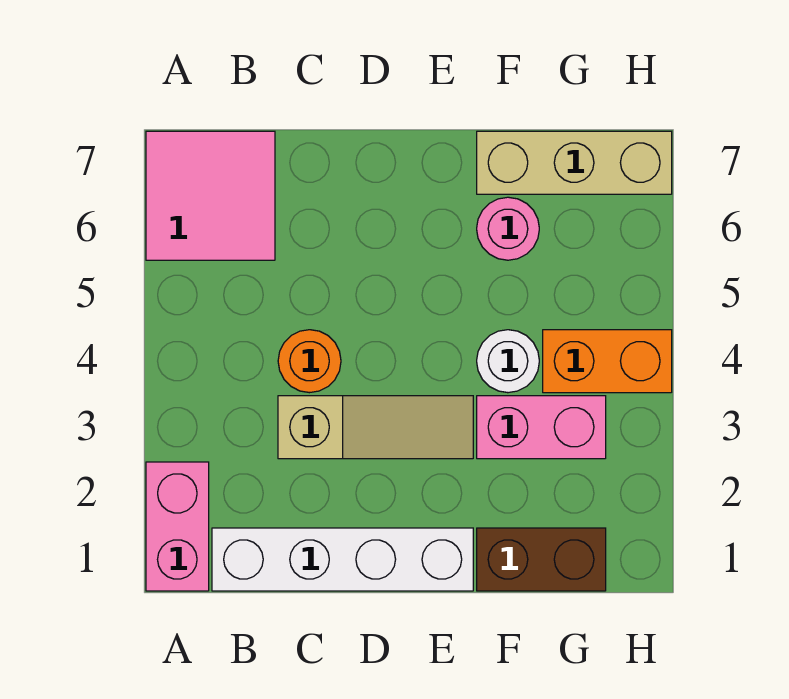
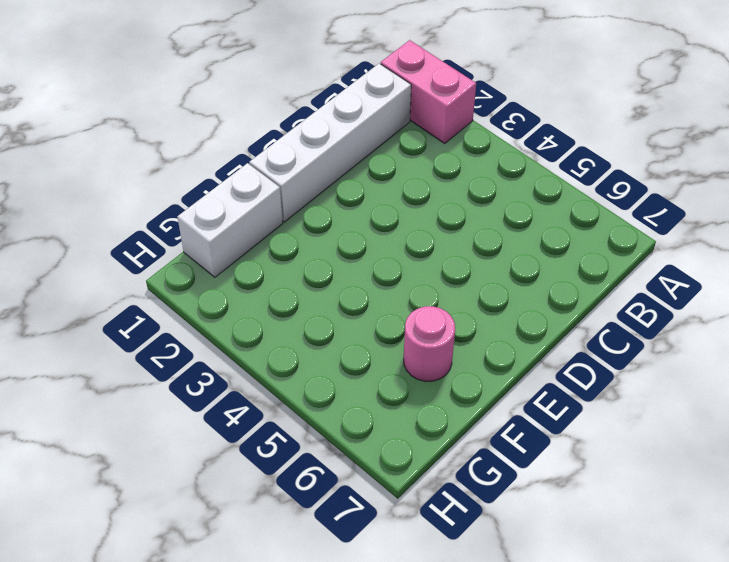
white brick F1:G1 level 1 -> brown brick F1:G1 level 1
none -> pink tile A6:B7 level 1
none -> tan slope C3:E3 level 1 top C

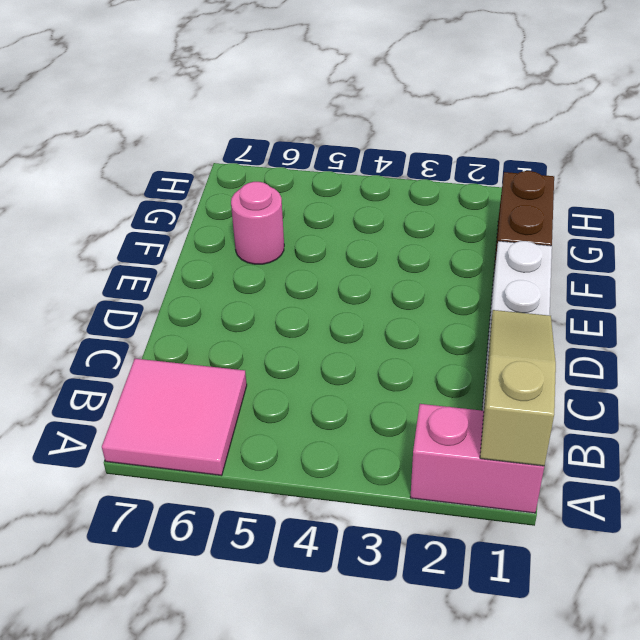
tan slope A1:C1 level 2 top A -> tan slope C3:E3 level 1 top C
none -> orange round brick C4 level 1
none -> pink brick F3:G3 level 1

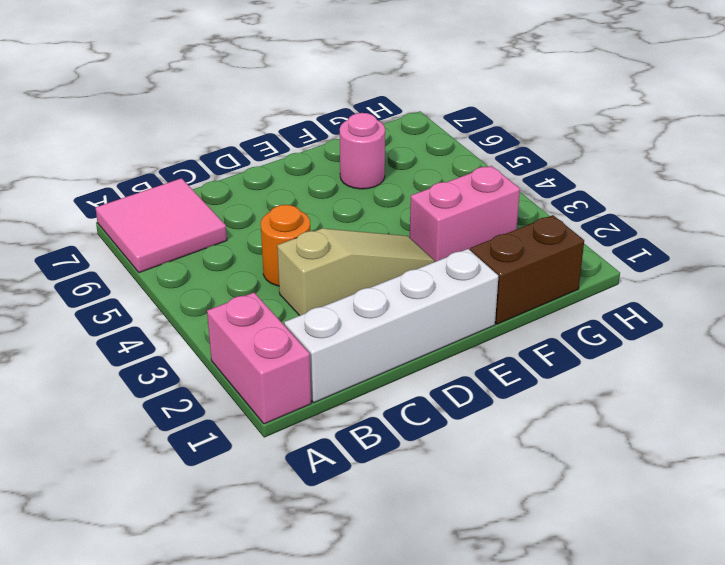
none -> white round brick F4 level 1
none -> tan brick F7:H7 level 1

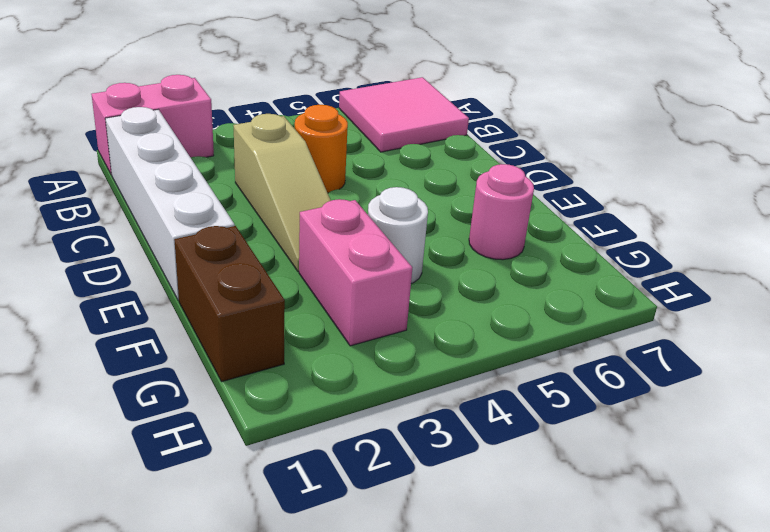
none -> tan brick F7:H7 level 1
none -> orange brick G4:H4 level 1

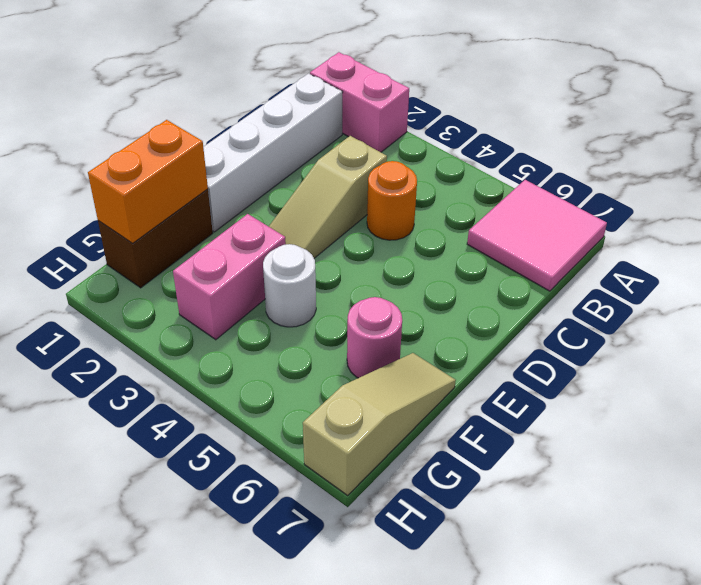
orange brick F1:G1 level 2 -> orange brick G4:H4 level 1
tan slope F7:H7 level 1 top H -> tan brick F7:H7 level 1

